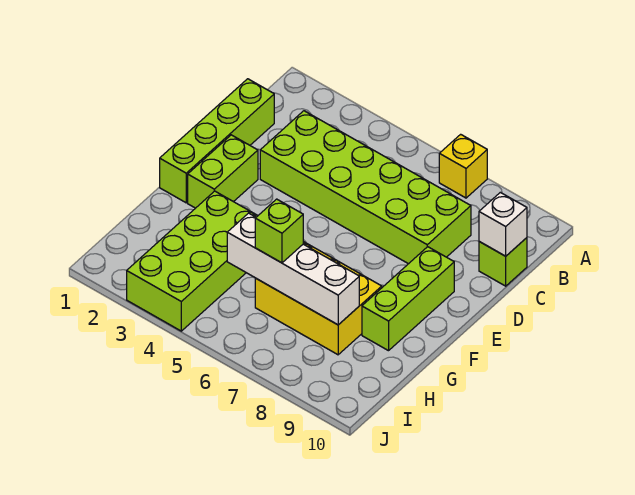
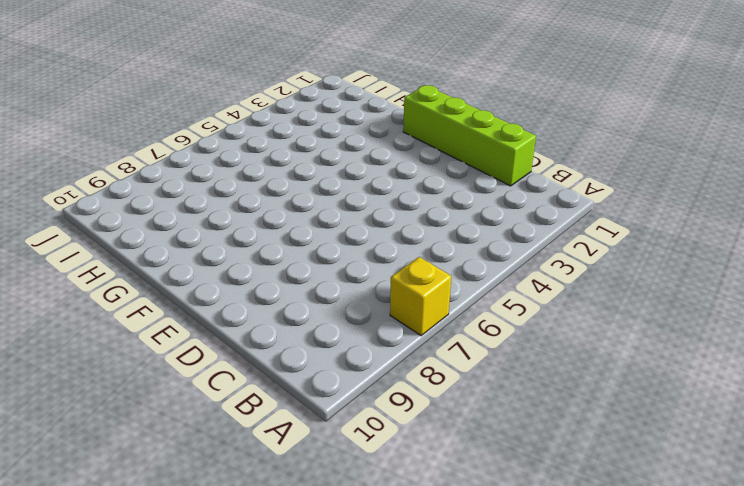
none -> lime brick C3:D8 level 1
none -> lime brick C10 level 1

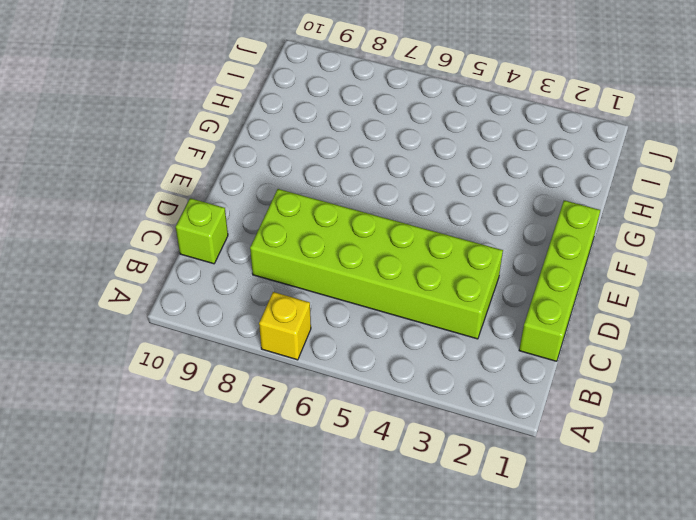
none -> lime brick E2:F2 level 1
none -> lime brick E9:G9 level 1

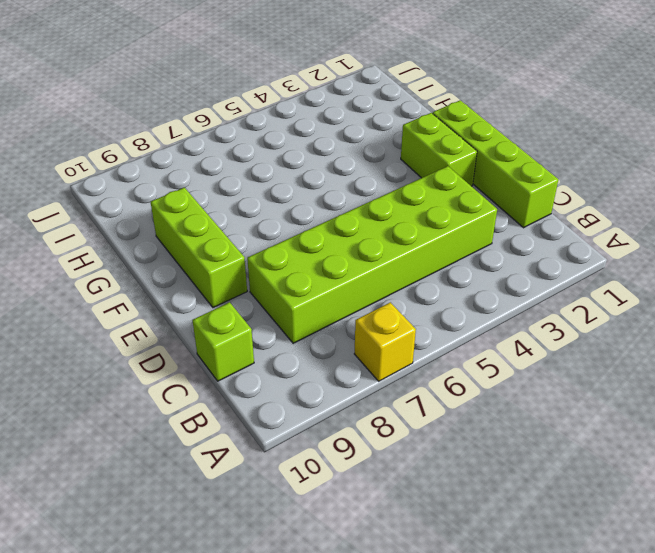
none -> lime brick G3:J4 level 1
none -> yellow brick G6:H8 level 1

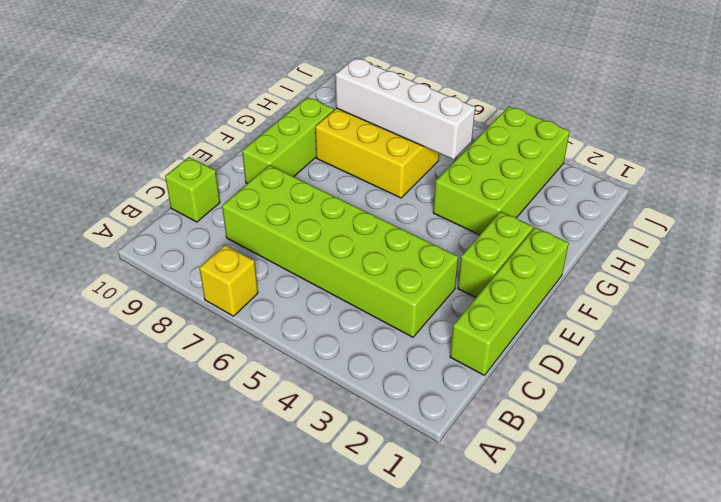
none -> white brick C10 level 2
none -> lime brick H6 level 3

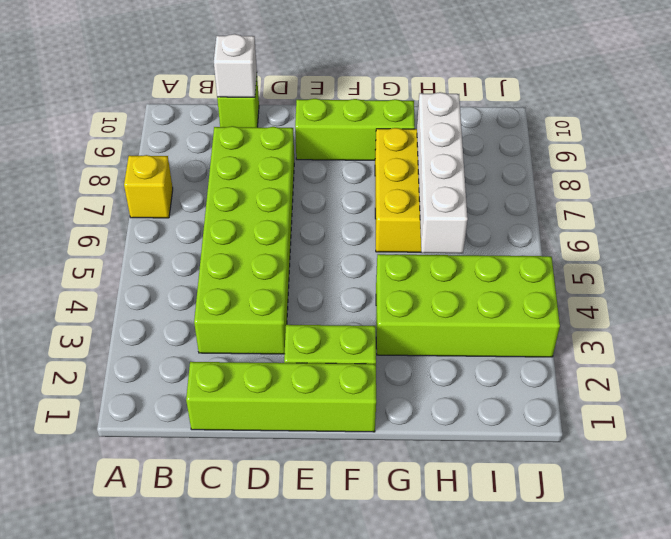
none -> lime brick H6 level 3

